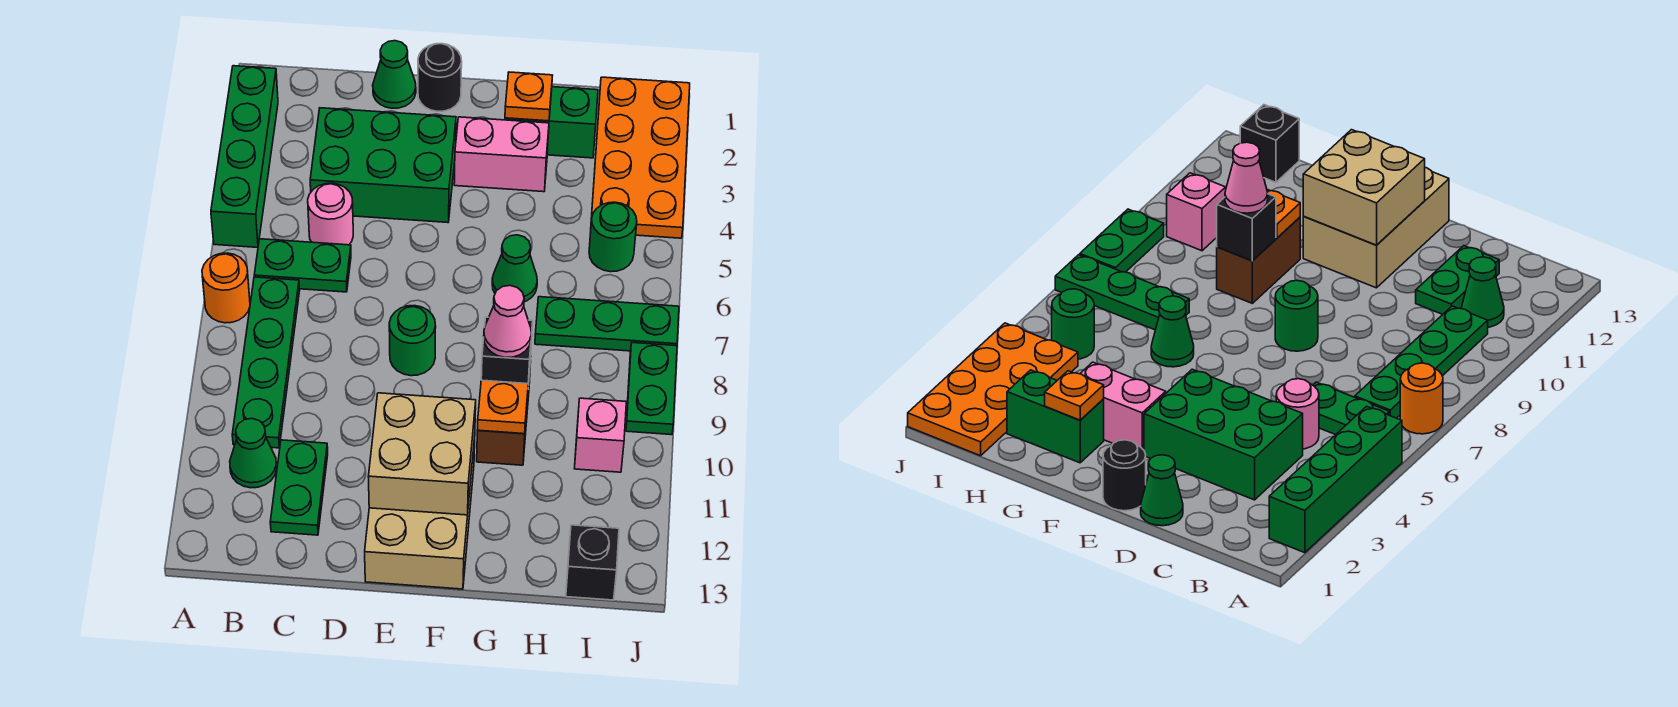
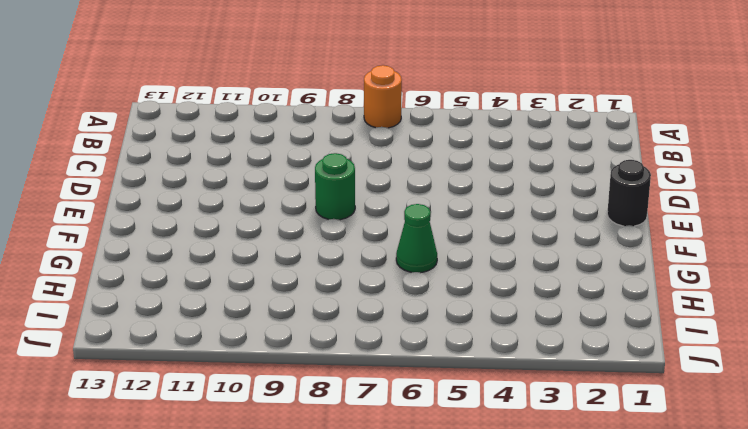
none -> green brick A2:A5 level 1
none -> green plate B6:C6 level 1
none -> green plate B7:B10 level 1

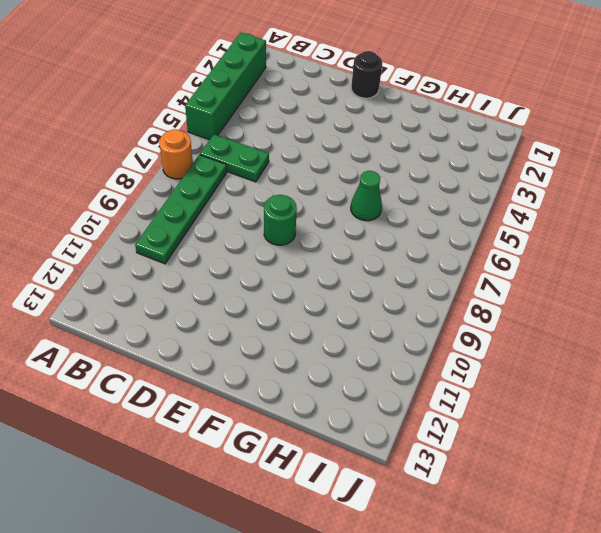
none -> green cone B11 level 1
none -> green brick C3:E4 level 1
none -> pink round brick C5 level 1

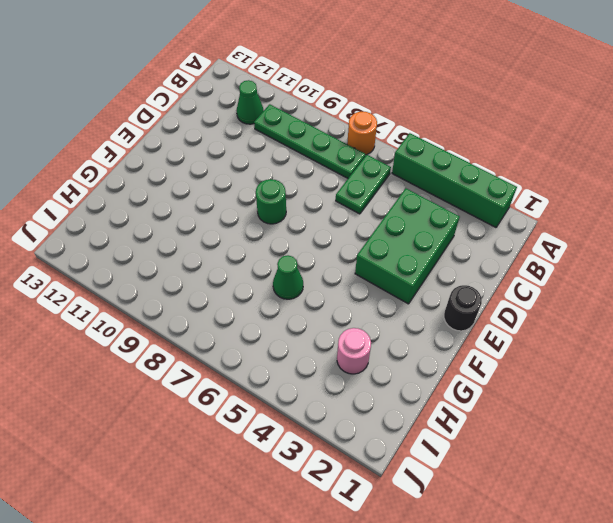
pink round brick H3 level 1 -> pink round brick C5 level 1
none -> green plate C11:C12 level 1
none -> green cone D1 level 1
none -> tan brick E11:F13 level 1

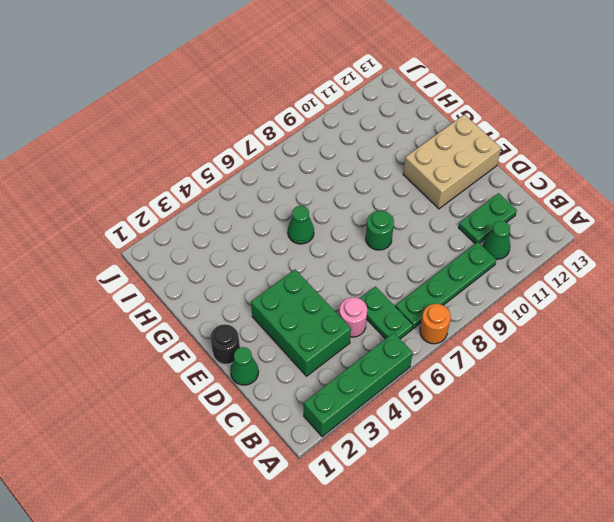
none -> pink brick F3:G3 level 1
none -> green brick G2:H2 level 1
none -> brown brick G9:G10 level 1

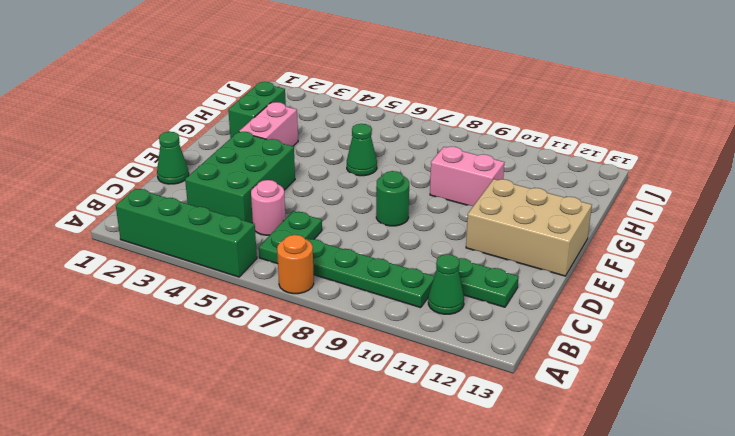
pink brick G9:G10 level 1 -> brown brick G9:G10 level 1
none -> black round brick E1 level 1
none -> green plate H7:J7 level 1
none -> orange plate I1:J4 level 1

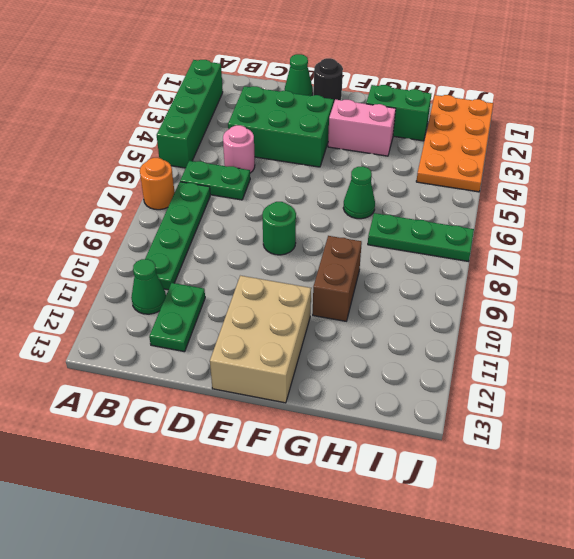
none -> green round brick I5 level 1
none -> pink brick I10 level 1
none -> black brick I13 level 1

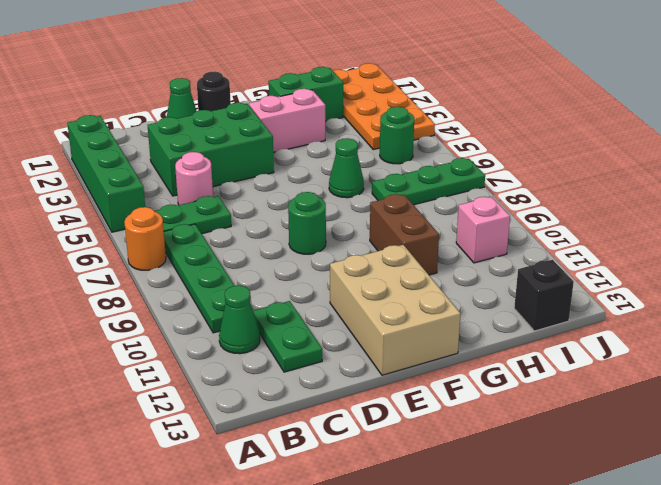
none -> green plate J8:J9 level 1
none -> tan brick E11:F12 level 2
none -> orange plate G2 level 2

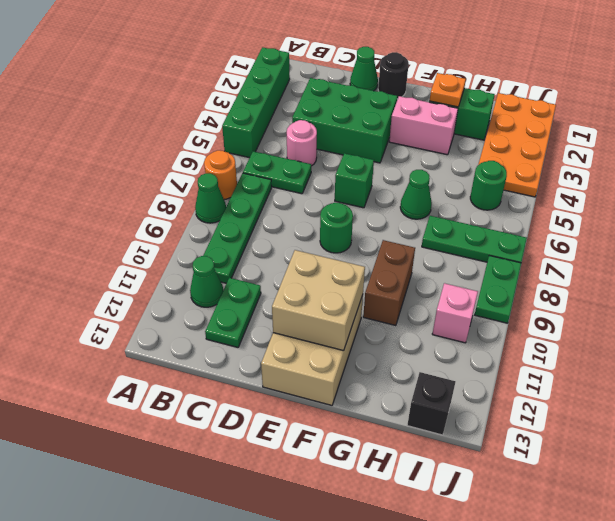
green cone A8 level 1 -> none
green brick E6 level 1 -> none
none -> black brick G9 level 2
none -> orange plate G10 level 2
none -> pink cone G9 level 3

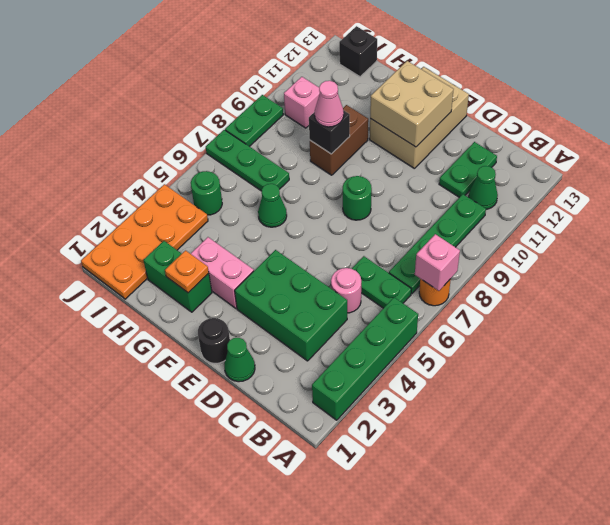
pink brick A7 level 2 -> none
none -> orange plate G10 level 2

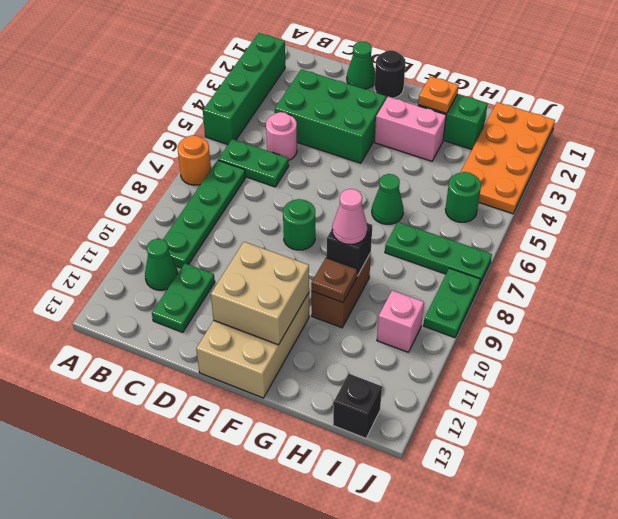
brown plate G10 level 2 -> orange plate G10 level 2

